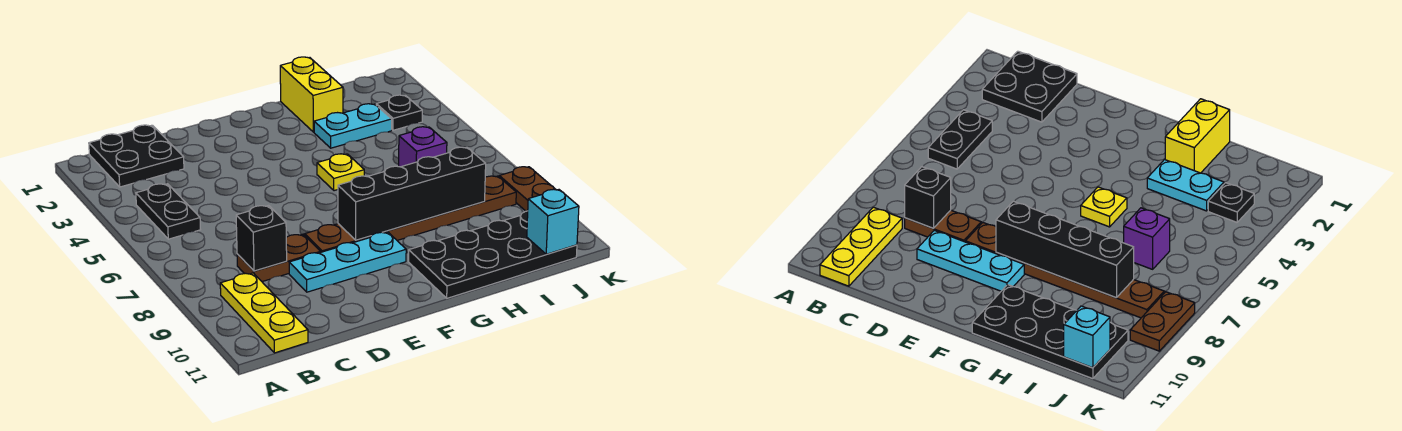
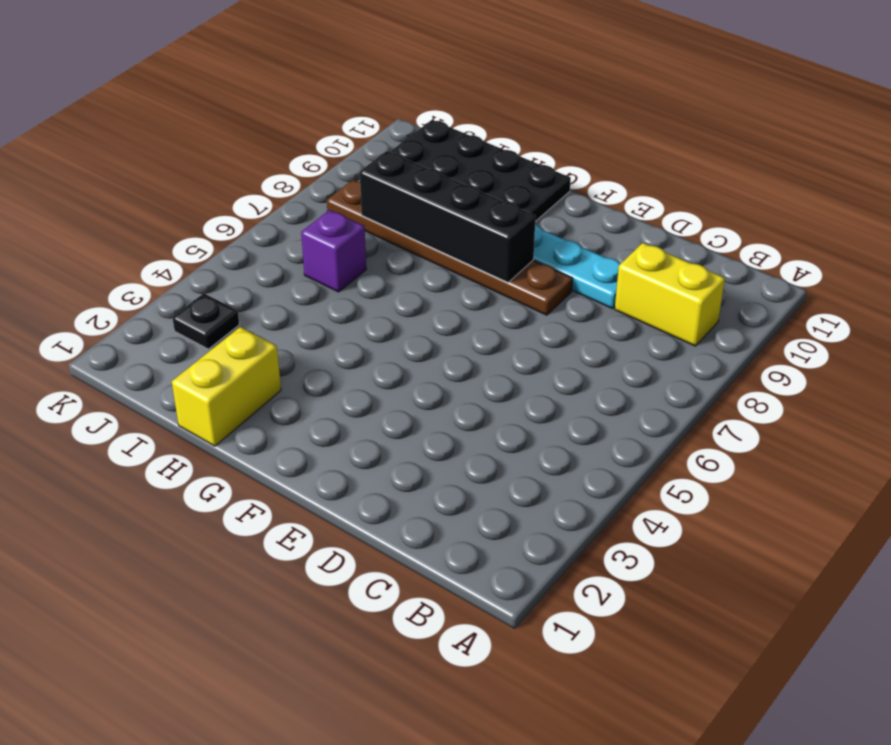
yellow brick B9:C9 level 1 -> yellow plate B9:B11 level 1
none -> black plate B1:C2 level 1
none -> black plate B4:B5 level 1
none -> brown plate C8:D8 level 1

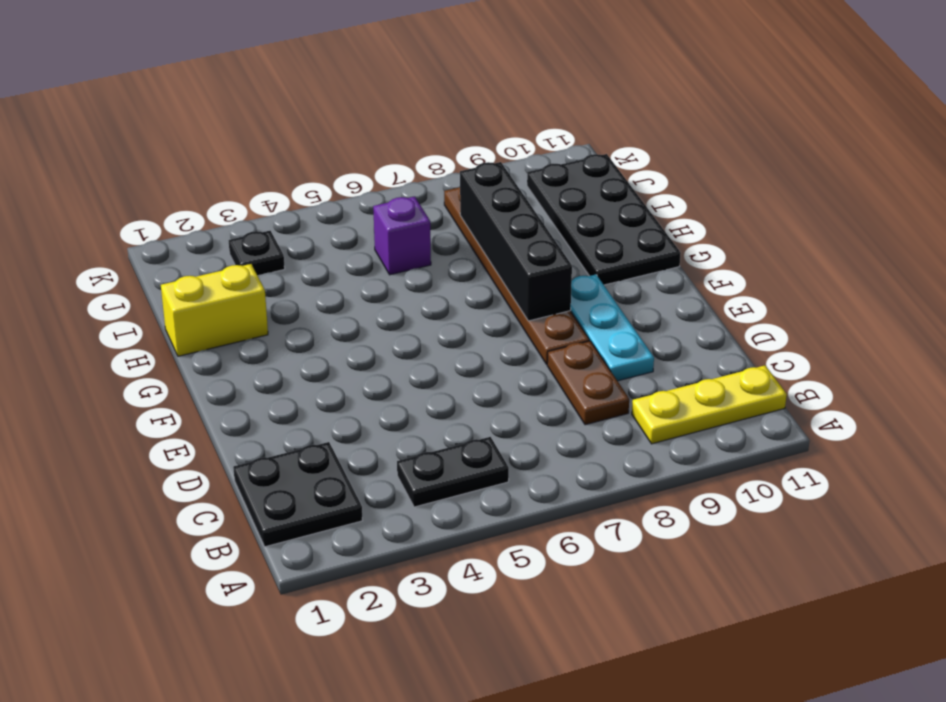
none -> yellow plate G5 level 1
none -> cyan plate H3:I3 level 1
none -> brown plate K8:K9 level 1

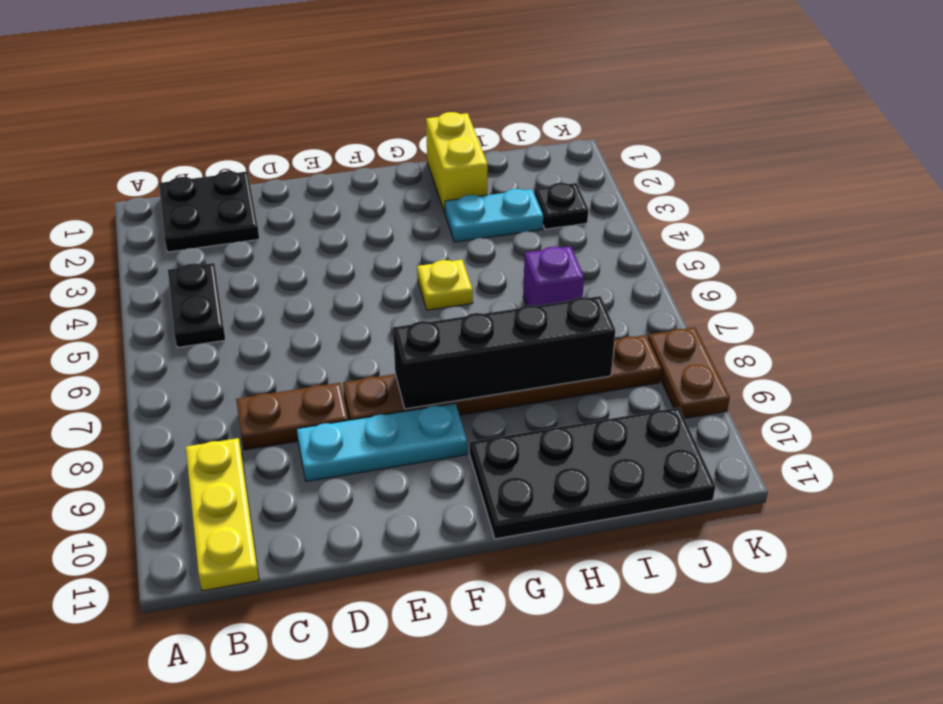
none -> black brick C8 level 2
none -> cyan brick J11 level 2

